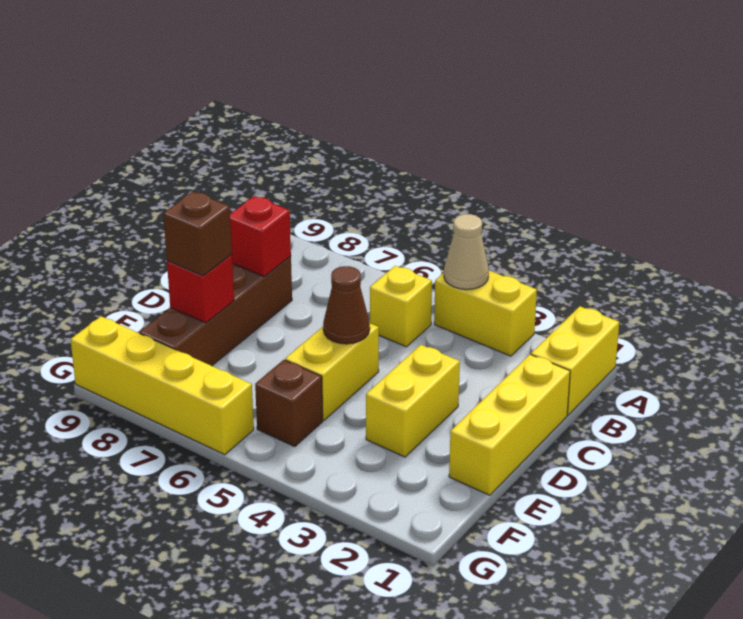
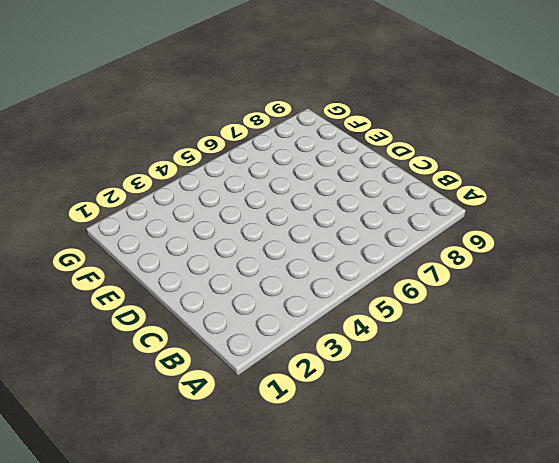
none -> yellow brick A1:B1 level 1
none -> yellow brick A3:A4 level 1
none -> yellow brick B5 level 1

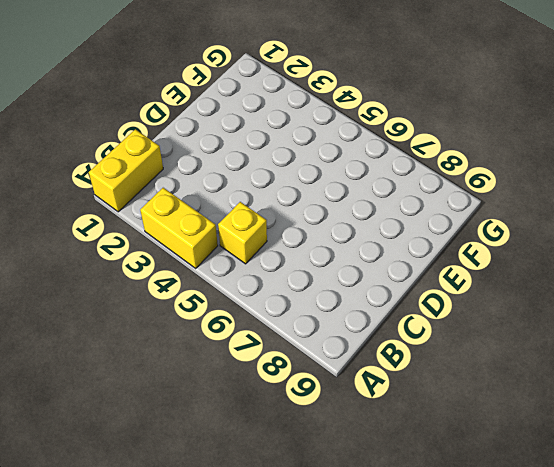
none -> yellow brick C1:E1 level 1
none -> brown brick C8:F8 level 1
none -> yellow brick D3:E3 level 1

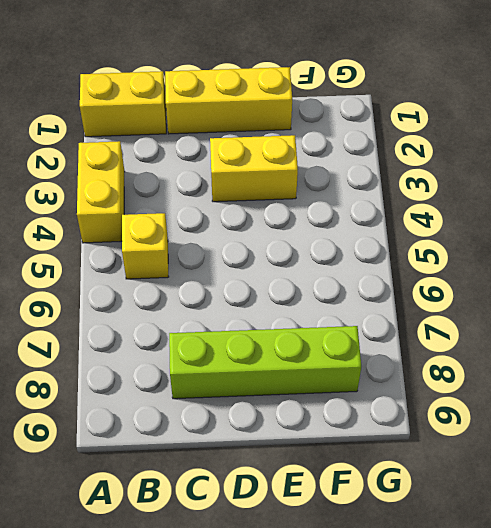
lime brick C8:F8 level 1 -> brown brick C8:F8 level 1
none -> yellow brick D5:E5 level 1
none -> brown brick F5 level 1
none -> yellow brick G6:G9 level 1

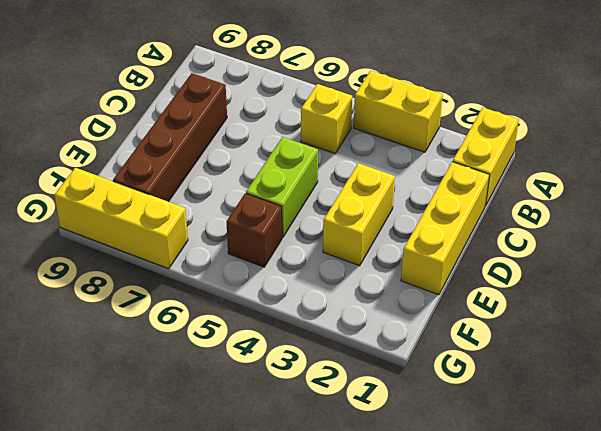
lime brick D5:E5 level 1 -> yellow brick D5:E5 level 1
yellow brick G7:G9 level 1 -> yellow brick G6:G9 level 1
none -> tan cone A4 level 2
none -> red brick C8 level 2
none -> brown cone D5 level 2

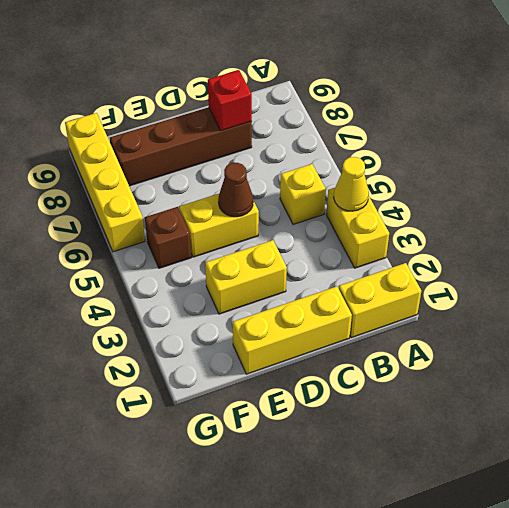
yellow cone A4 level 2 -> tan cone A4 level 2
none -> red brick E8 level 2
none -> brown brick E8 level 3

